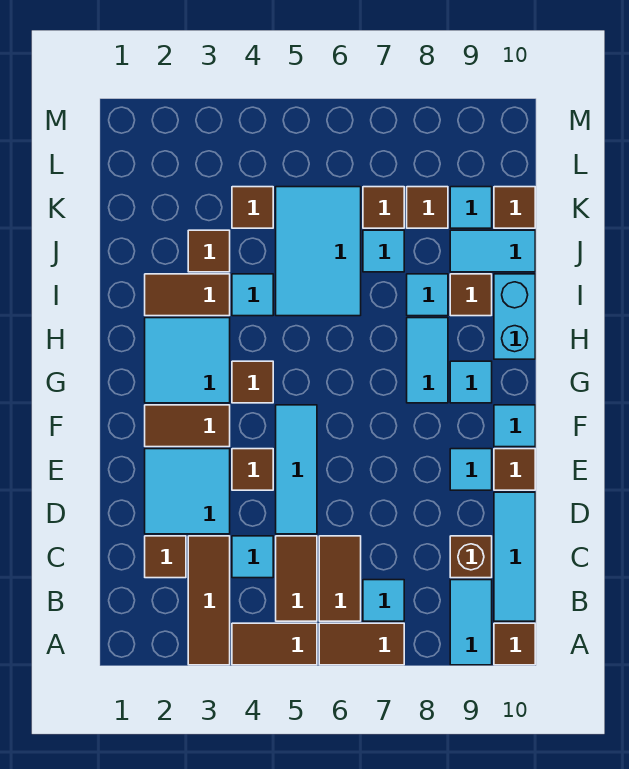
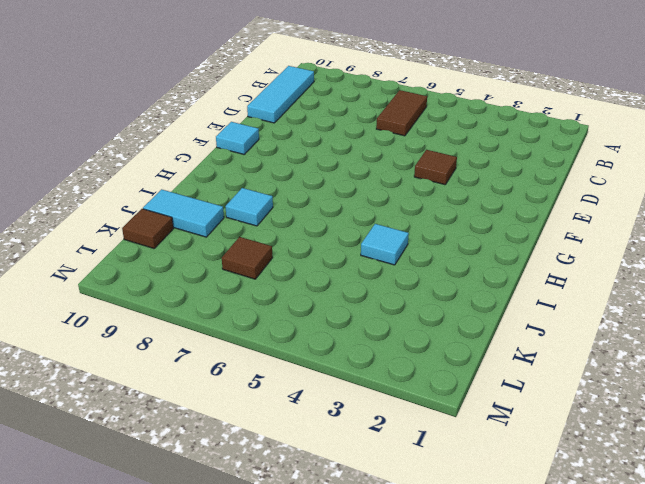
none -> brown tile A3:C3 level 1
none -> brown tile A4:A5 level 1
none -> brown tile A6:A7 level 1
none -> cyan tile A9:B9 level 1

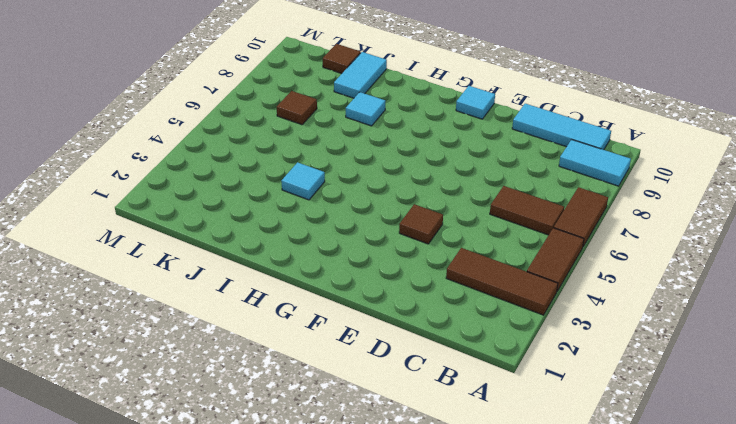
none -> brown tile A10 level 1
none -> brown tile B5:C5 level 1
none -> cyan tile B7 level 1
none -> brown tile C2 level 1

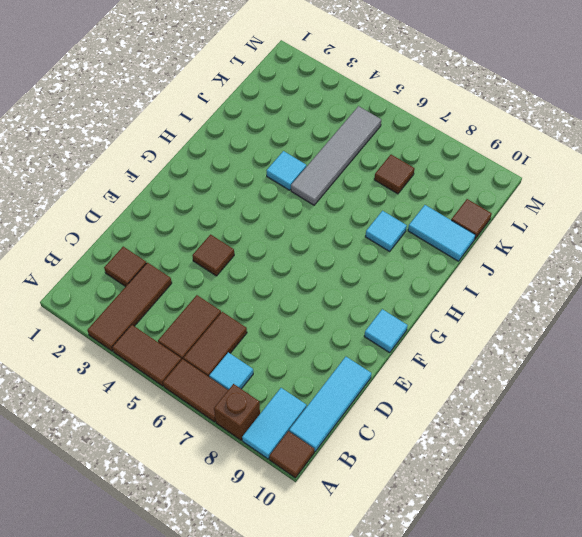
brown brick A8 level 1 -> brown brick C9 level 1
grey tile I5:L5 level 1 -> cyan tile I5:K6 level 1
none -> cyan tile C4 level 1
none -> cyan tile D2:E3 level 1
none -> cyan tile D5:F5 level 1
none -> cyan tile E9 level 1

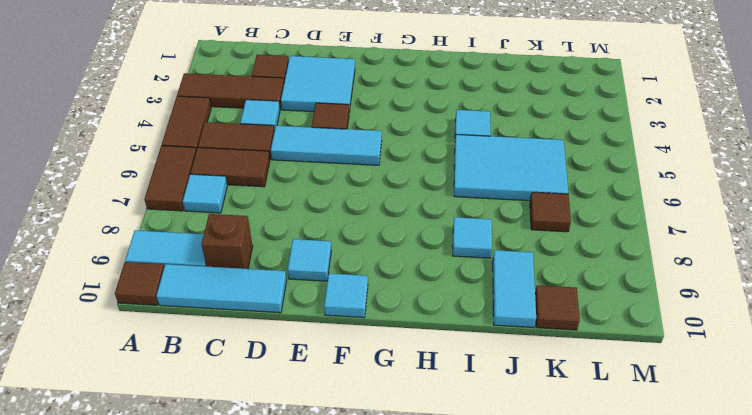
none -> brown tile E10 level 1
none -> brown tile F2:F3 level 1
none -> cyan tile G2:H3 level 1
none -> brown tile G4 level 1

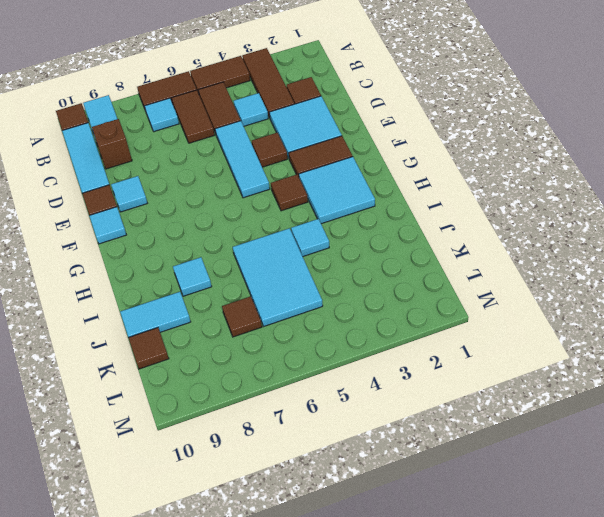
none -> cyan tile G8:H8 level 1
none -> cyan tile G9 level 1
none -> cyan brick H10:I10 level 1
none -> brown tile I2:I3 level 1

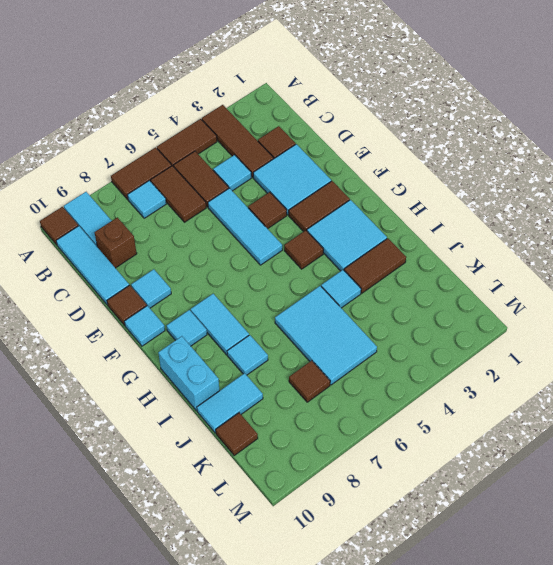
none -> brown tile I9 level 1
none -> brown tile J3 level 1
none -> cyan tile J7 level 1
none -> brown tile K4 level 1

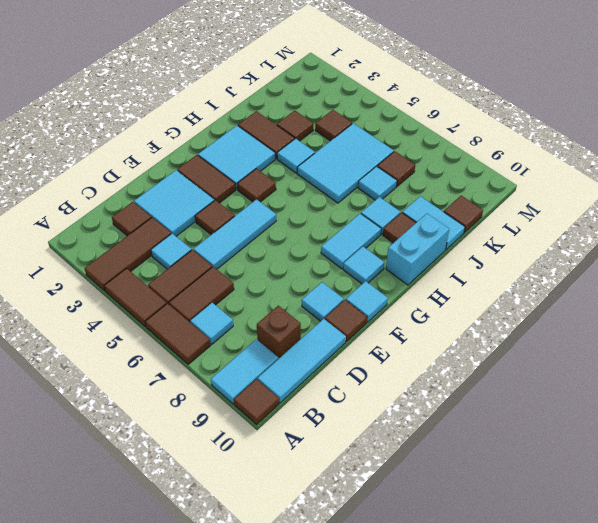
none -> brown tile K8 level 1
none -> cyan tile K9 level 1

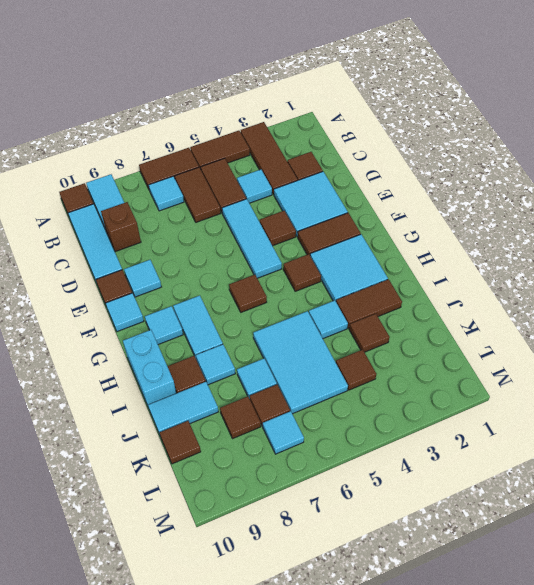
brown tile G6 level 1 -> none
cyan tile L7 level 1 -> cyan tile K9 level 1

